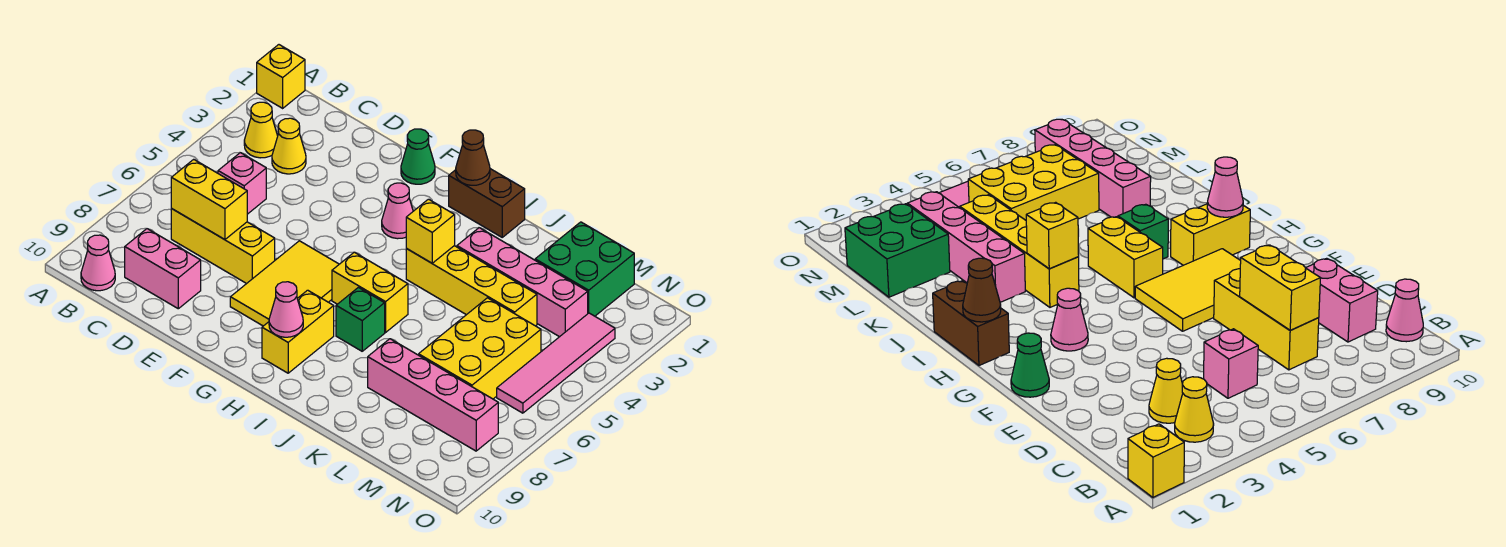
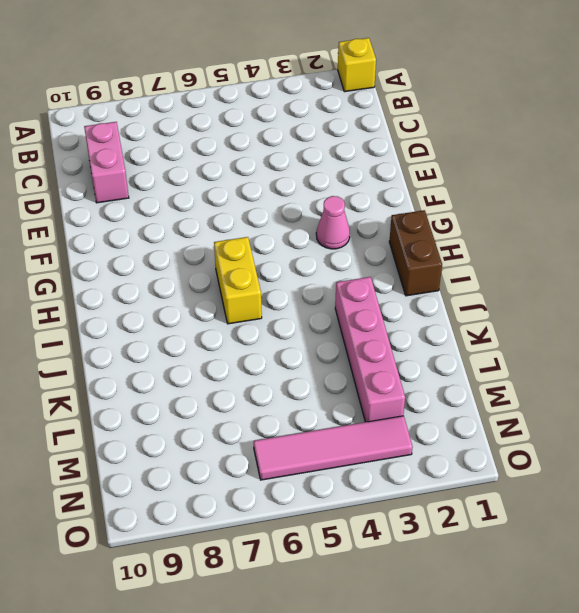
none -> yellow cone B3 level 1
none -> pink cone B10 level 1
none -> yellow cone C3 level 1

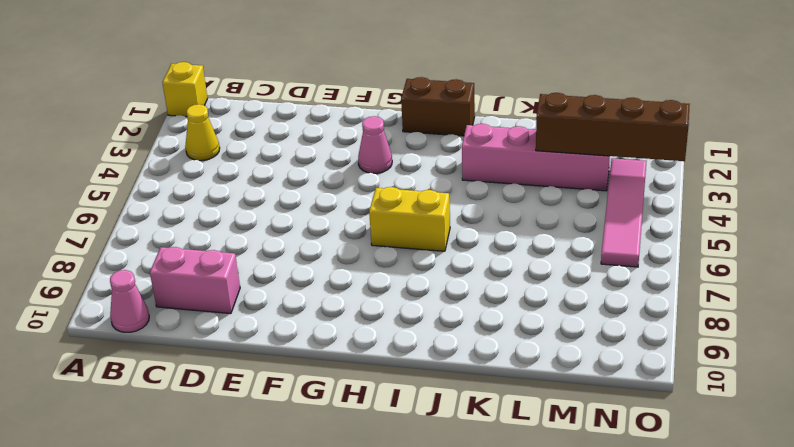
brown brick L3:O3 level 2 -> none
none -> yellow cone C3 level 1
none -> pink brick C5 level 1
none -> yellow brick C7:E7 level 1

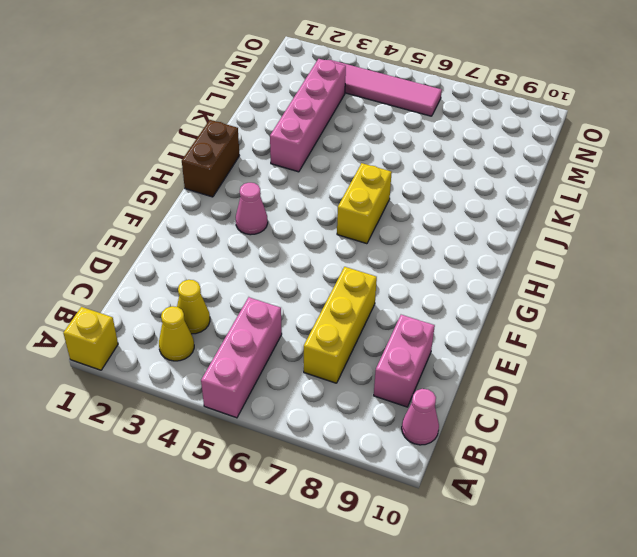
pink brick A5:C5 level 1 -> pink brick C5 level 1
none -> green cone F1 level 1
none -> yellow tile F6:G8 level 1
none -> yellow brick H8:H9 level 1

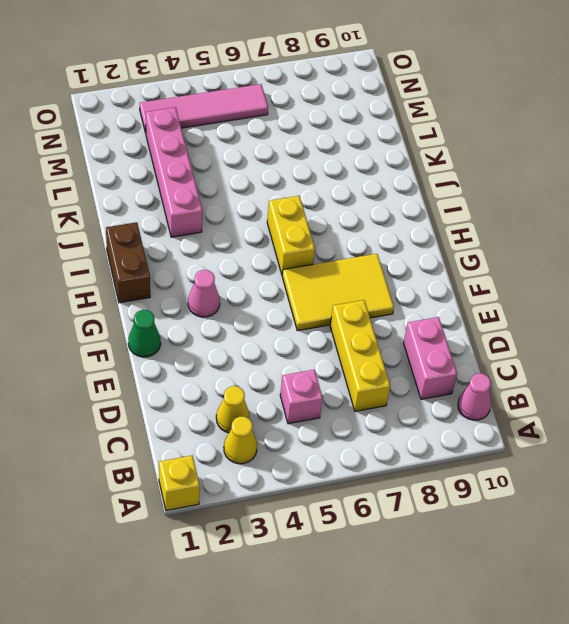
none -> yellow brick H8:H9 level 1
none -> yellow brick I4:L4 level 1
none -> green brick I7 level 1

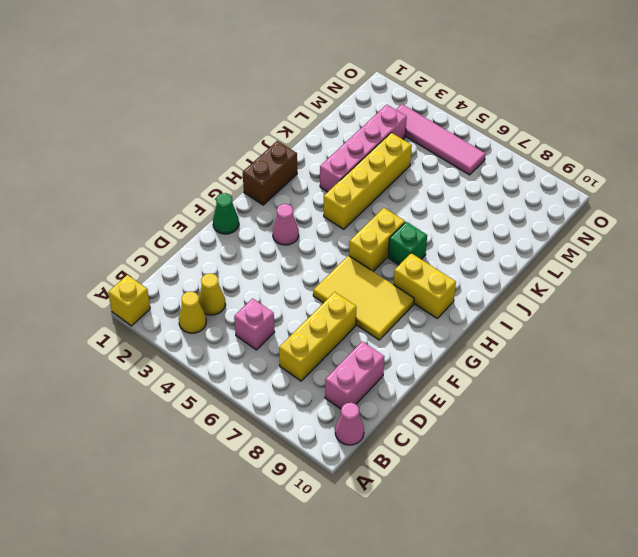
none -> pink brick K8:N8 level 1
none -> green brick L1:M2 level 1
none -> yellow brick L5:M7 level 1

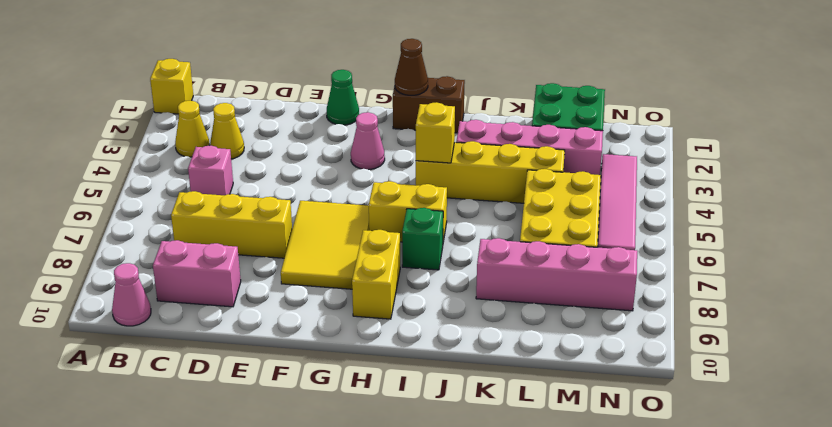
none -> yellow brick C7:D7 level 2
none -> pink cone H9 level 2

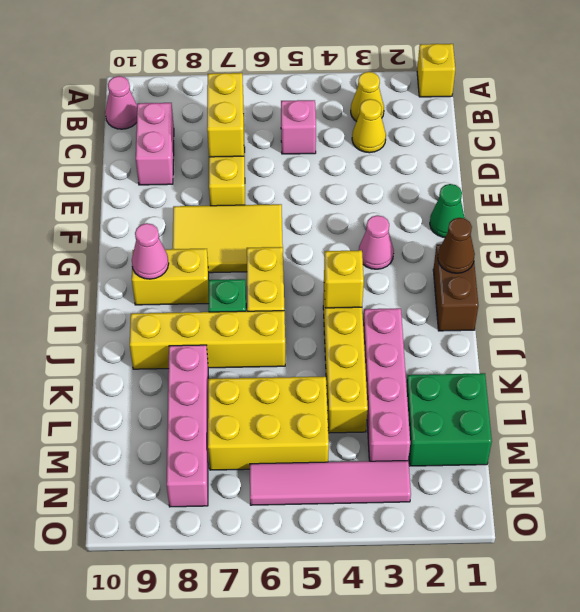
yellow brick J6:J9 level 1 -> none

